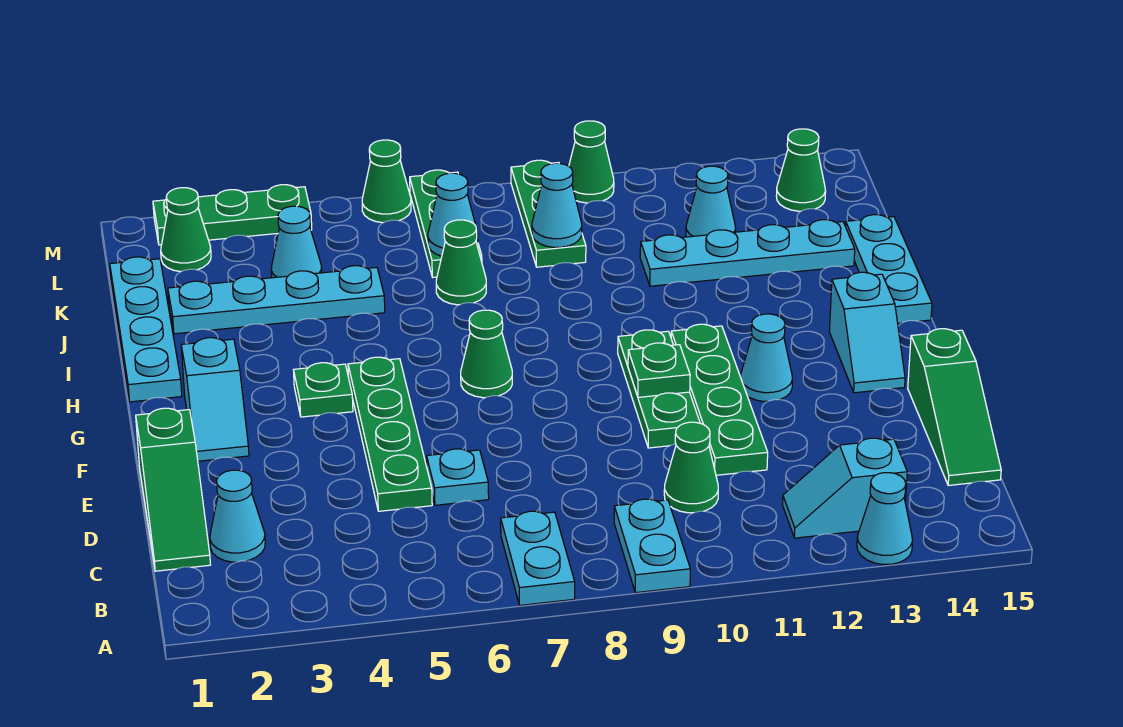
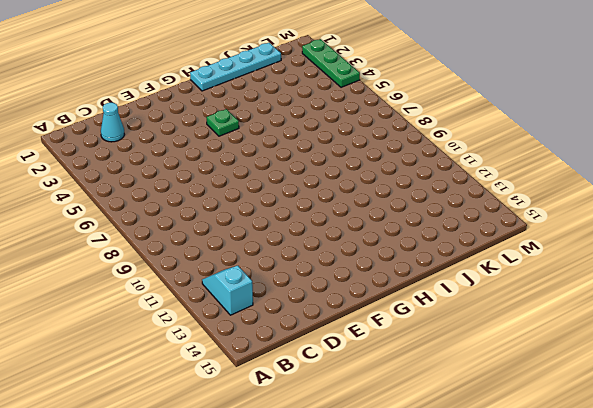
none -> cyan plate A7:B7 level 1
none -> cyan plate A9:B9 level 1
none -> cyan cone A13 level 1
none -> green slope C1:E1 level 1 top E

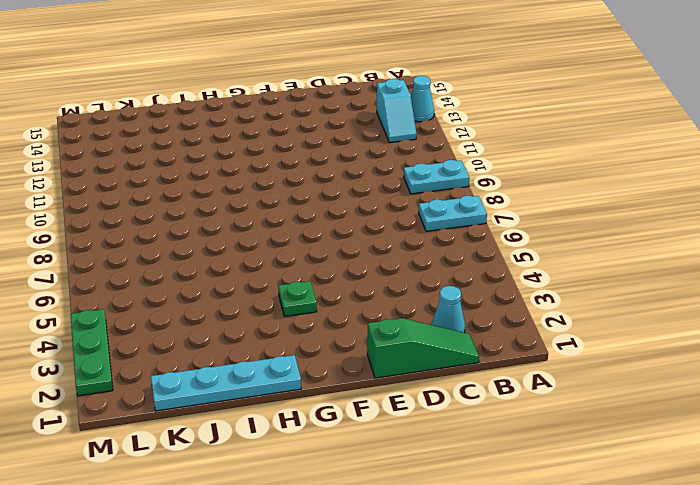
none -> green cone C10 level 1
none -> green slope C15:E15 level 1 top E
none -> green plate D5:G5 level 1
none -> cyan plate D6 level 1

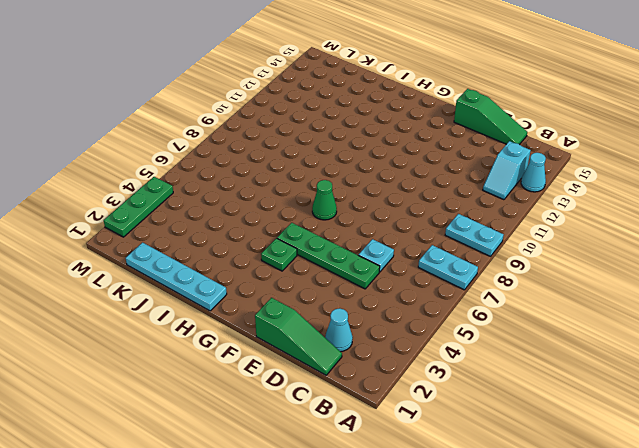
none -> green cone C10 level 1
none -> green plate D11:G11 level 1
none -> green plate E10:G10 level 1
none -> cyan slope F2:G2 level 1 top G

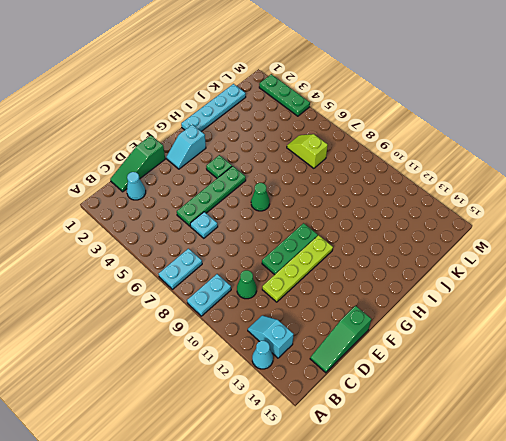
lime plate D11:G11 level 1 -> green plate D11:G11 level 1
lime slope K6:K7 level 1 top 7 -> green plate K7:M7 level 1
none -> cyan cone F12 level 1
none -> cyan slope F14:G14 level 1 top G
none -> cyan plate H15:J15 level 1
none -> cyan plate J2:J5 level 1

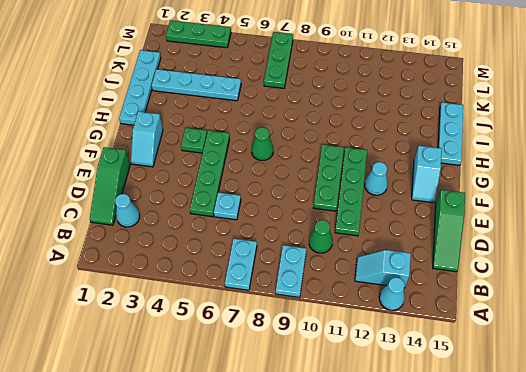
none -> green cone J7 level 1
none -> cyan plate J11:J14 level 1
none -> cyan cone K4 level 1
none -> green plate K9:M9 level 1

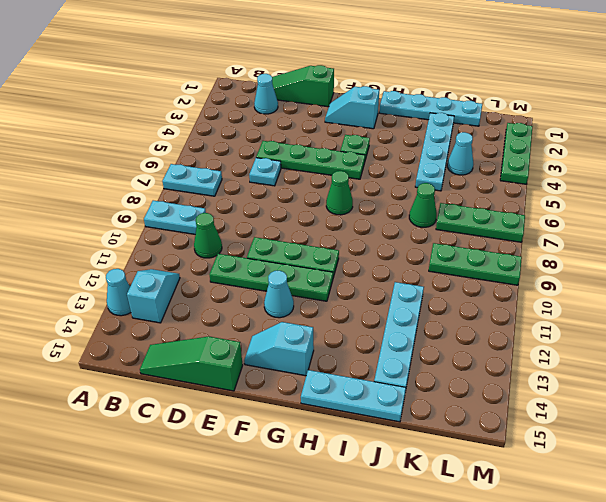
none -> cyan cone K12 level 1
none -> green cone L2 level 1
none -> green cone L14 level 1
none -> green cone M6 level 1

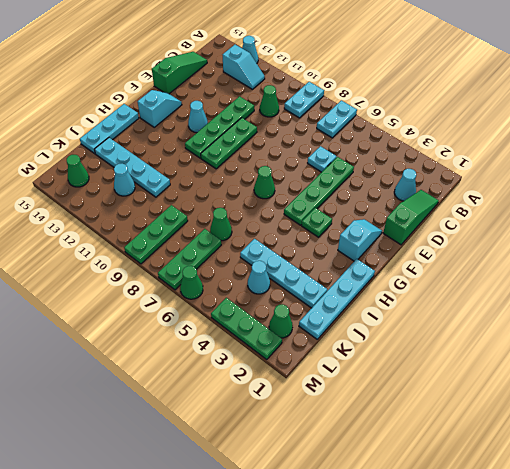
none -> green cone M10 level 1
none -> green plate F10 level 2
none -> cyan cone K7 level 2
none -> cyan cone K9 level 2

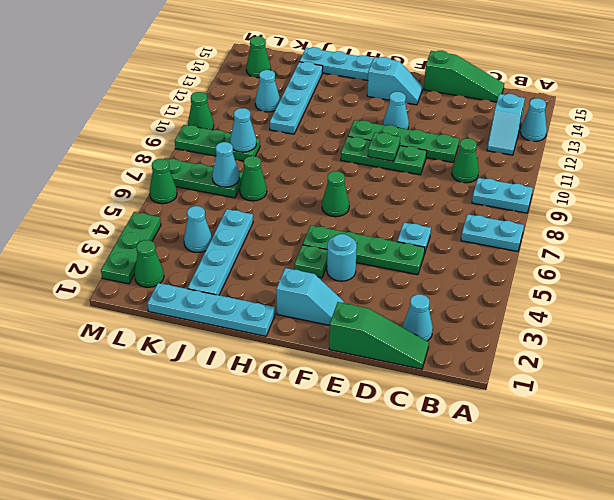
cyan round brick F4 level 1 -> none

